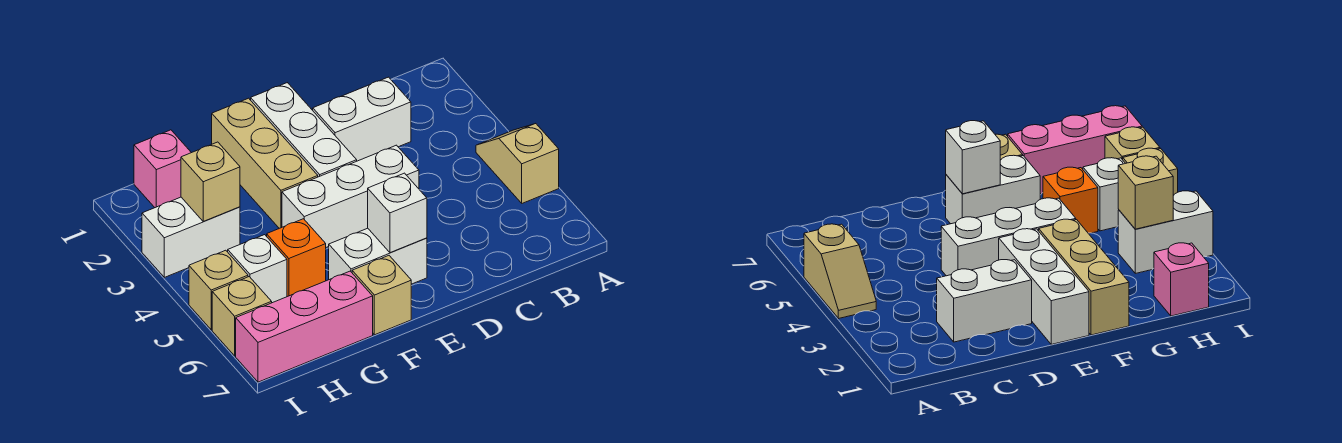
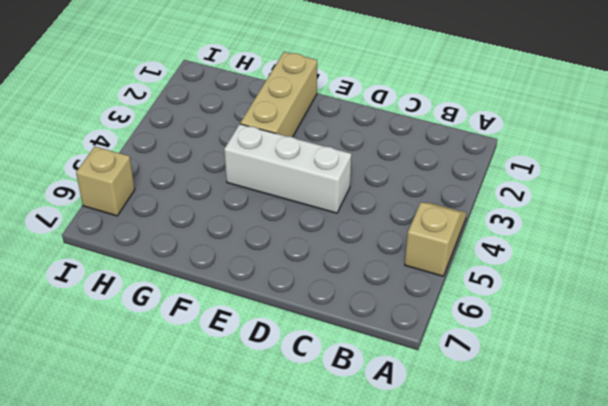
none -> white brick C2:D2 level 1
none -> white brick E1:E3 level 1
none -> white brick E6:F6 level 1

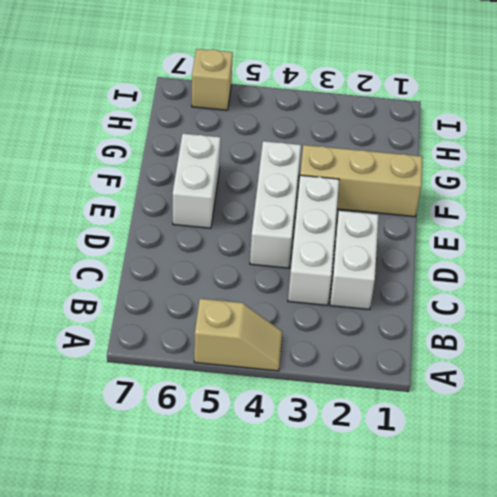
white brick C3:E3 level 1 -> white brick E1:E3 level 1
none -> tan brick F7 level 1
none -> orange brick G5 level 1
none -> pink brick G7:I7 level 1

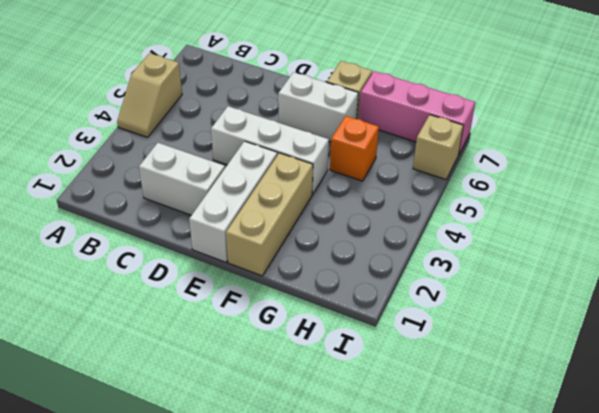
none -> pink brick H1 level 1
none -> white brick H3:I3 level 1
none -> white brick H5 level 1

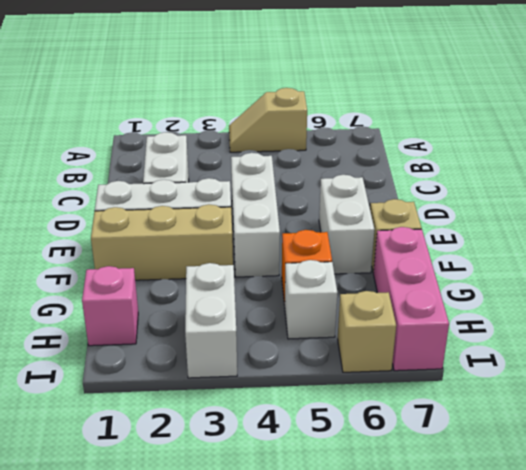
none -> tan brick I5 level 1
none -> white brick E6 level 2
none -> tan brick H3 level 2

